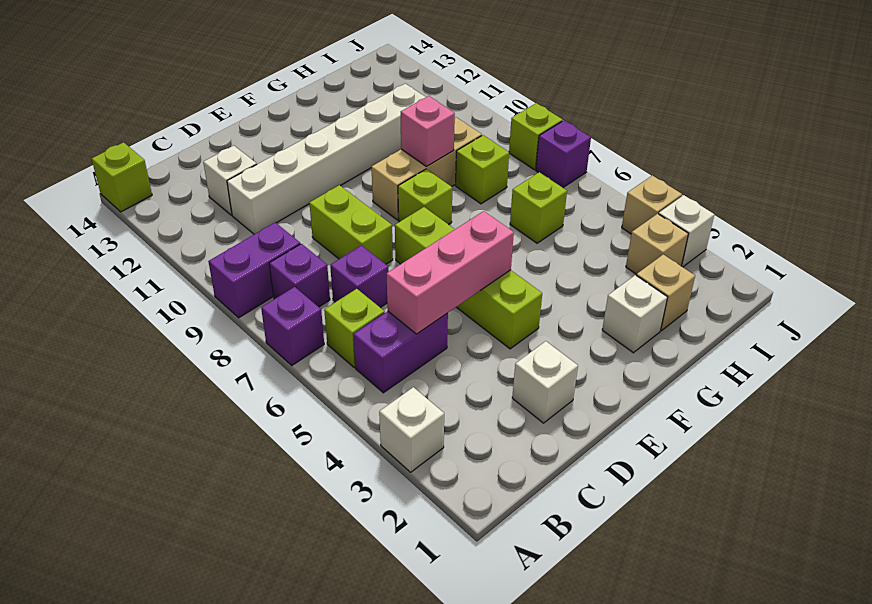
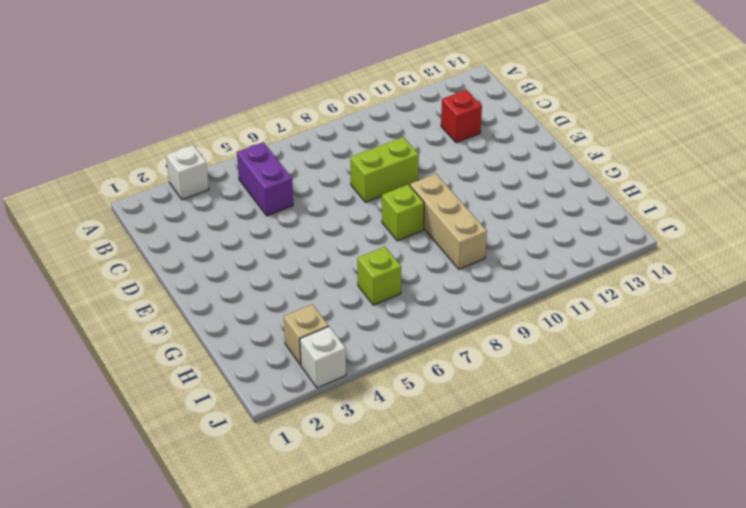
red brick C12 level 1 -> white brick C12 level 1
none -> purple brick A7 level 1
none -> purple brick A9:B9 level 1
none -> lime brick A14 level 1

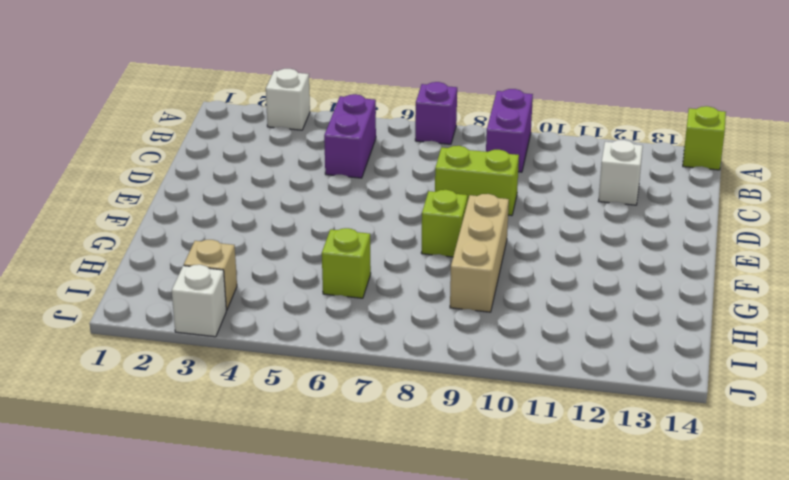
none -> lime brick B6 level 1
none -> purple brick B8 level 1
none -> purple brick C7 level 1

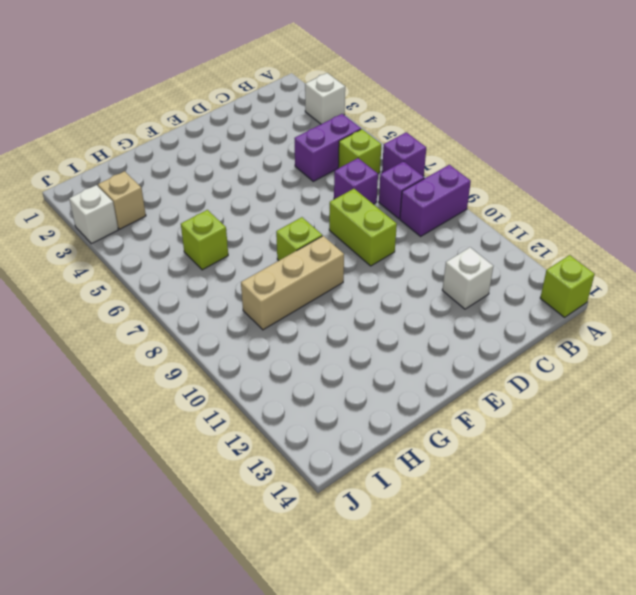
none -> white brick C11:H11 level 1
none -> white brick D2 level 1
none -> lime brick E4:E7 level 1

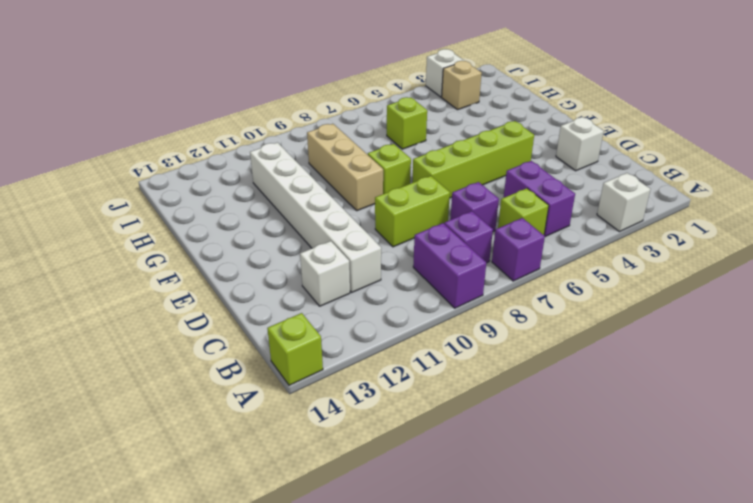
none -> white brick G2 level 1
none -> tan brick H2 level 1
none -> lime brick H8 level 1

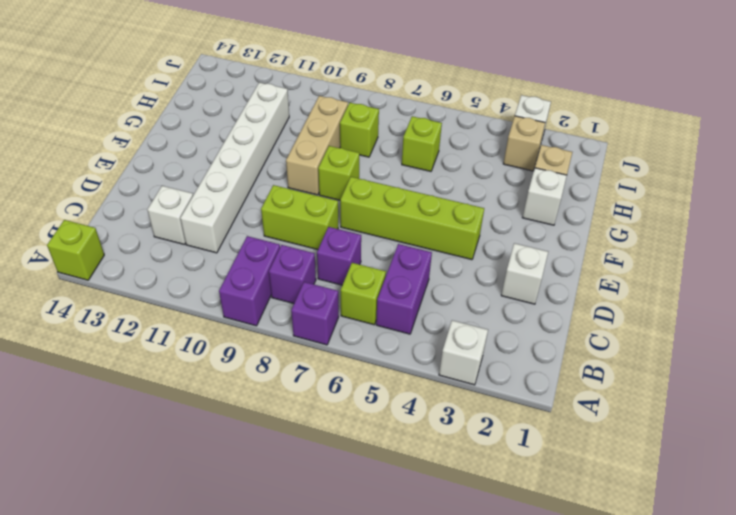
none -> tan brick J4 level 1
none -> purple brick J7 level 1
none -> lime brick J8 level 1

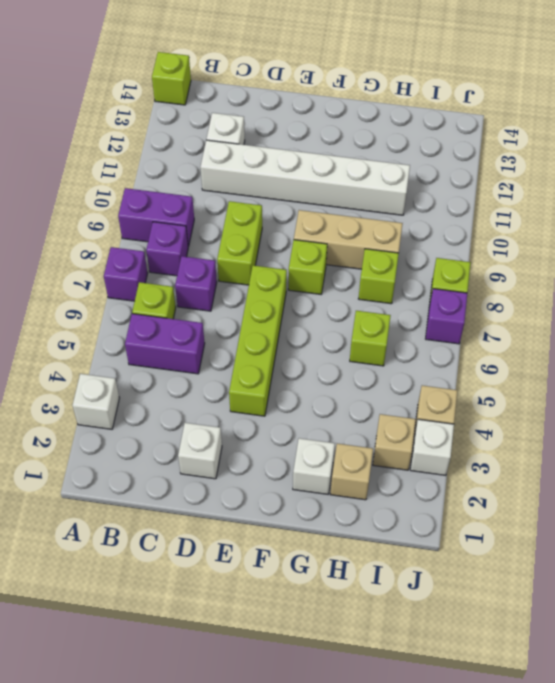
none -> pink brick C5:E5 level 2
none -> pink brick G9 level 2

